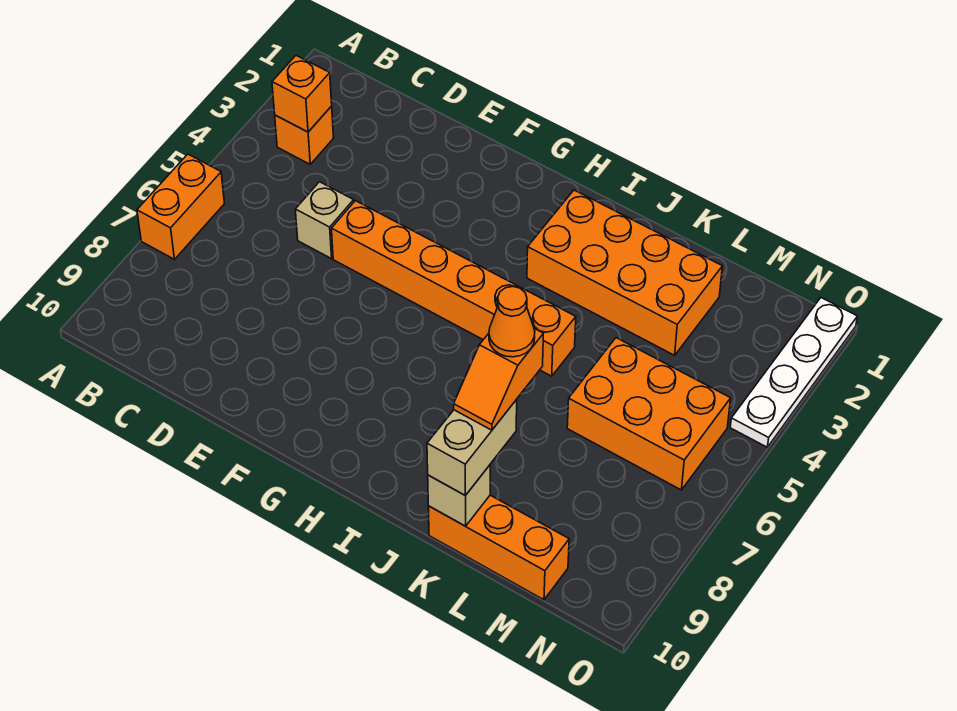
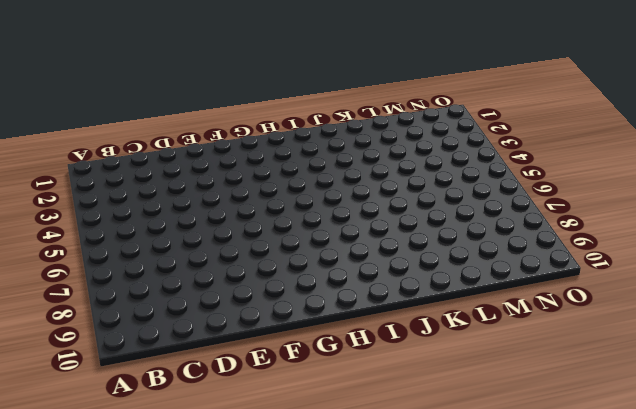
none -> orange brick A6:A7 level 1
none -> orange brick B3 level 1
none -> tan brick D5 level 1

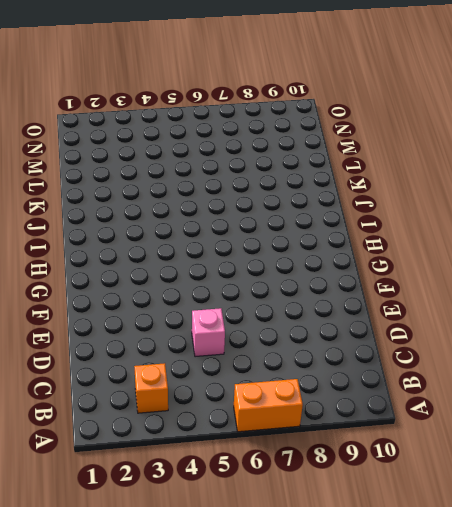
pink brick D5 level 1 -> tan brick D5 level 1
none -> orange brick E5:J5 level 1
none -> orange brick I2:L3 level 1
none -> orange brick K10:M10 level 1

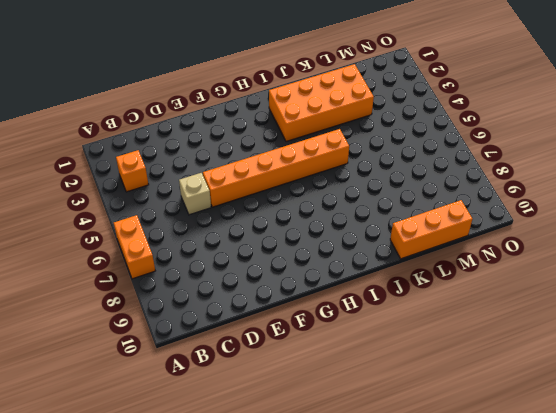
none -> orange brick L5:N6 level 1
none -> white plate O1:O4 level 1
none -> orange brick B3 level 2

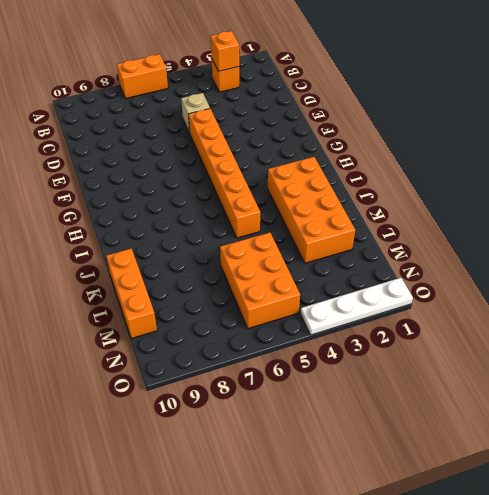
none -> tan brick K10 level 2
none -> tan brick K9:K10 level 3
none -> orange slope K8:K9 level 4 top 8

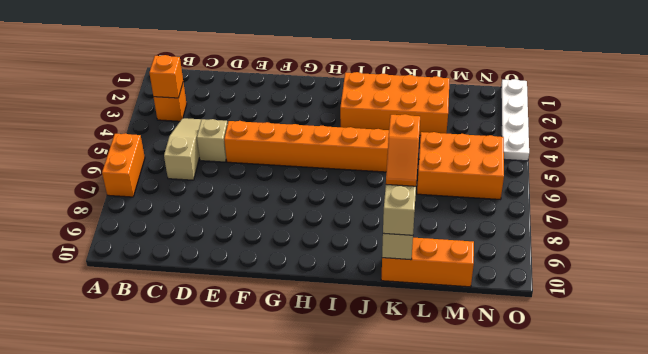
tan slope C4:C6 level 1 top 6 -> none
none -> orange cone K8 level 5

